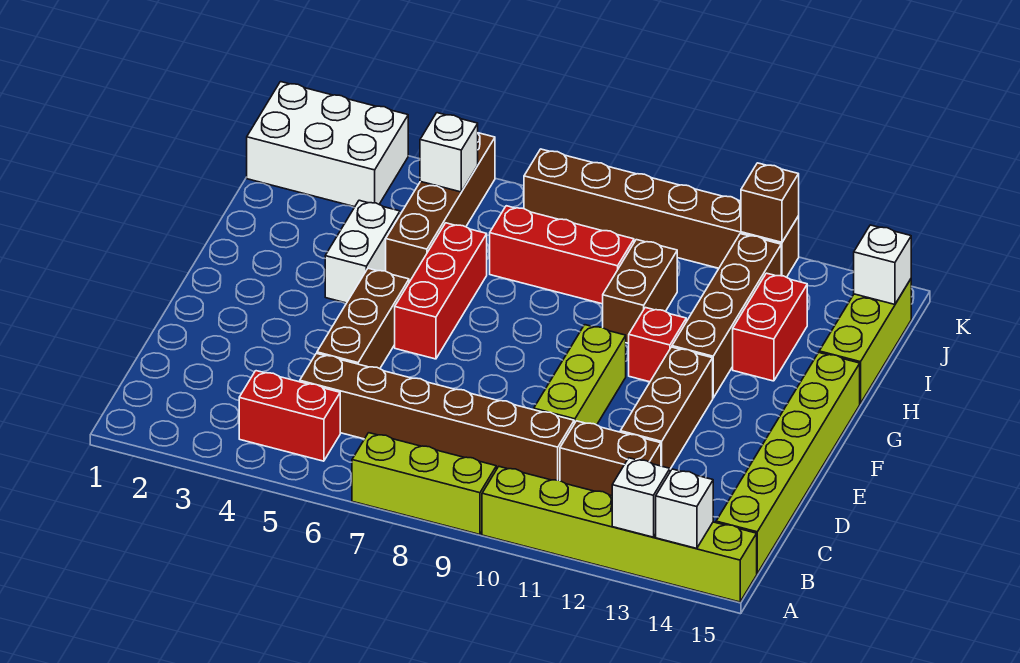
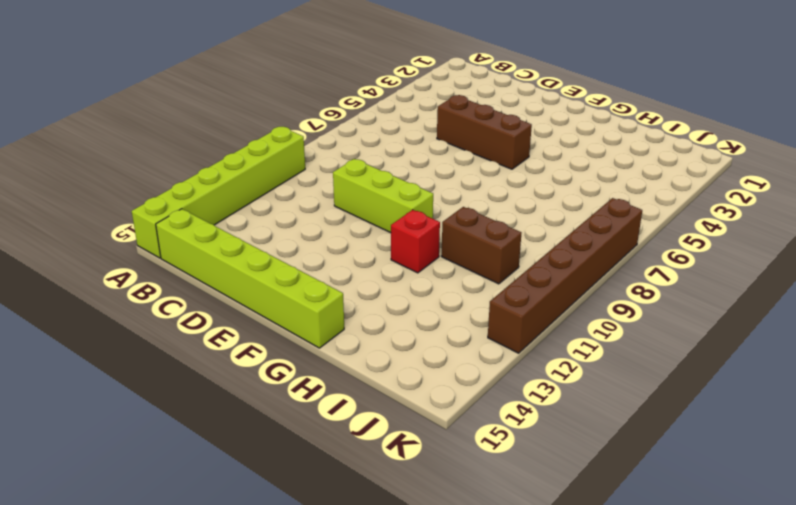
none -> lime brick A7:A9 level 1
none -> red brick B4:B5 level 1
none -> brown brick C5:C10 level 1

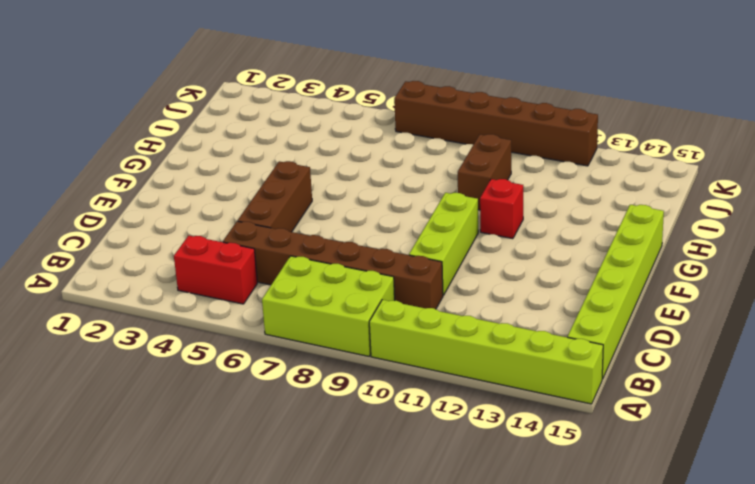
lime brick A7:B9 level 1 -> lime brick A7:A9 level 1
none -> brown brick C11:C12 level 1
none -> brown brick D12:F12 level 1
none -> red brick F6:H6 level 1

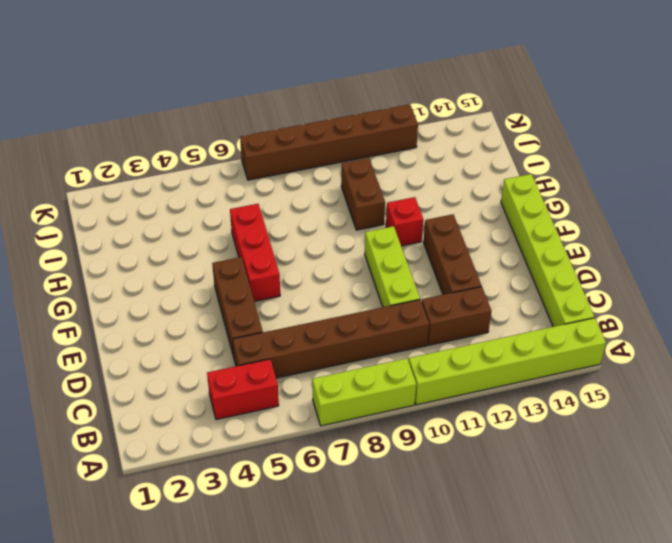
none -> white brick G4:H4 level 1
none -> brown brick G12:J12 level 1
none -> brown brick H5:K5 level 1

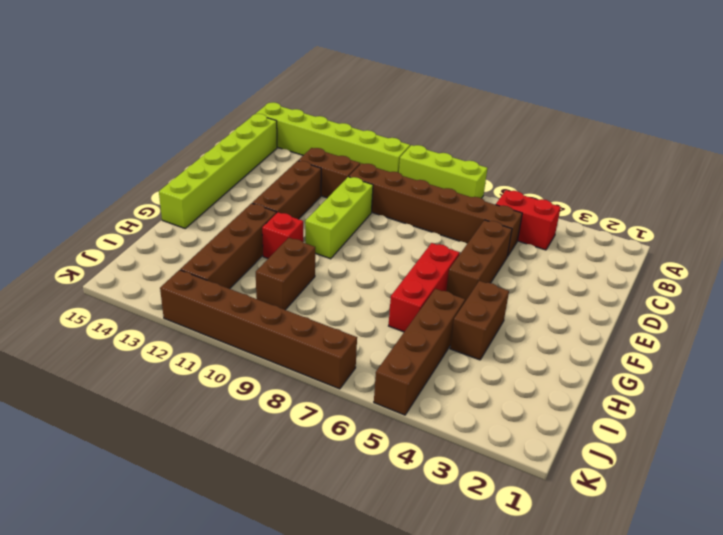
brown brick G4:H4 level 1 -> white brick G4:H4 level 1
none -> red brick H13:I13 level 1
none -> lime brick H15:J15 level 1
none -> red brick I7:I9 level 1

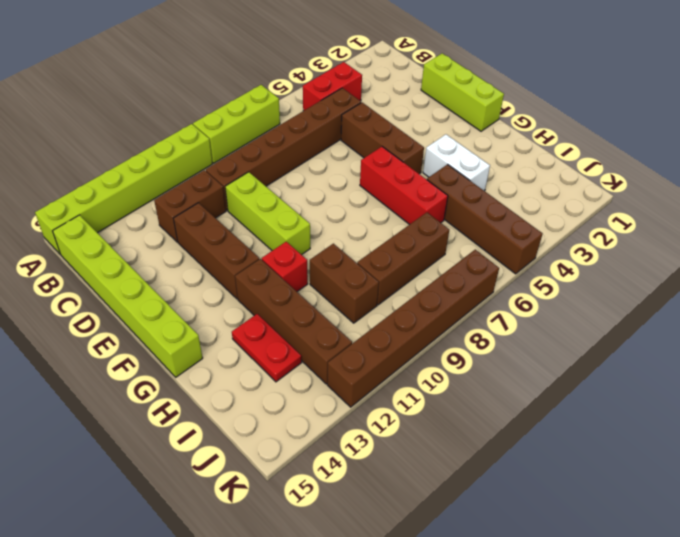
lime brick D1:F1 level 1 -> lime brick H15:J15 level 1
red plate H13:I13 level 1 -> red brick H13:I13 level 1
brown brick I7:I9 level 1 -> red brick I7:I9 level 1
none -> white brick J1:K3 level 1
none -> white brick A13 level 2
none -> white brick A14 level 2

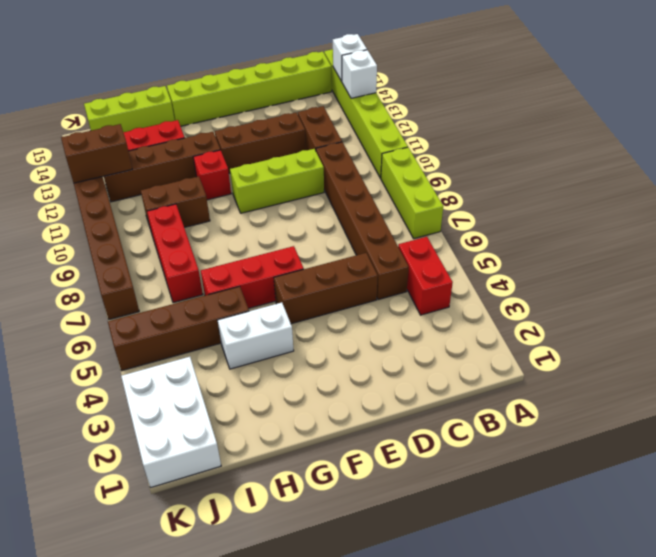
brown brick J12:K12 level 2 -> brown brick K12 level 2
none -> white brick J5 level 2
none -> white brick J15 level 2

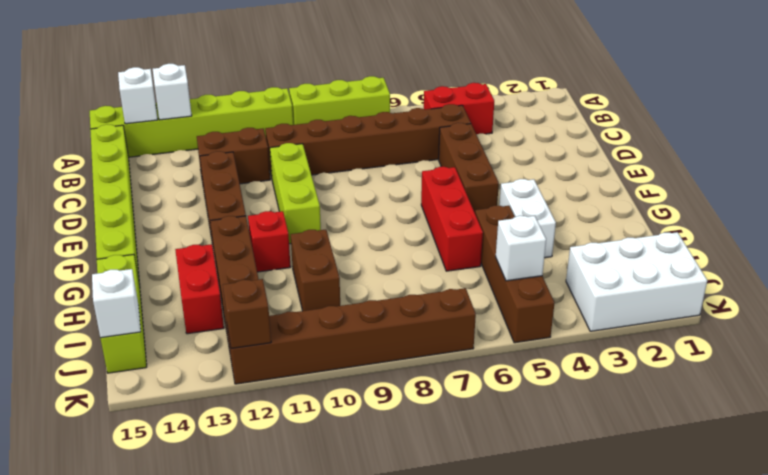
none -> red brick I7:I9 level 1

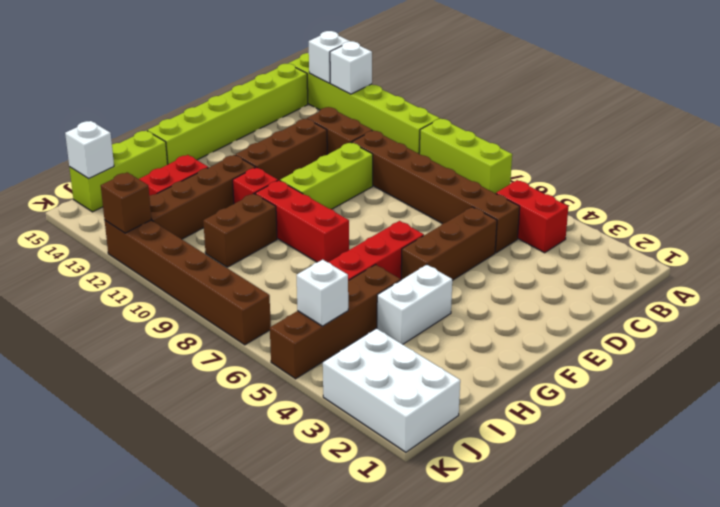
red brick G8:G10 level 1 -> red brick I7:I9 level 1

